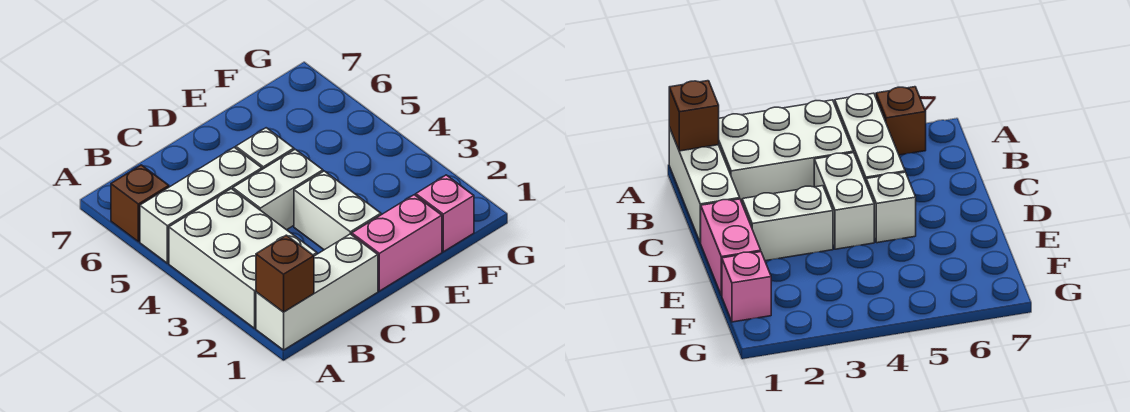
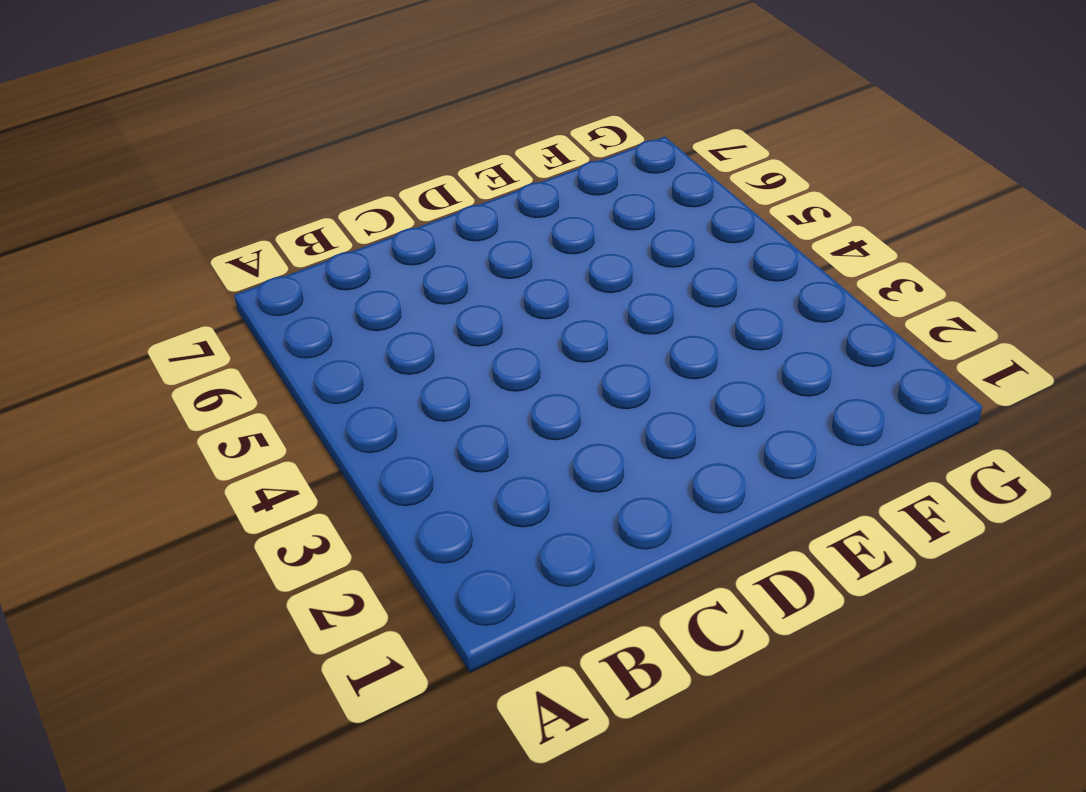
none -> white brick A1:C1 level 1
none -> white brick A2:B4 level 1

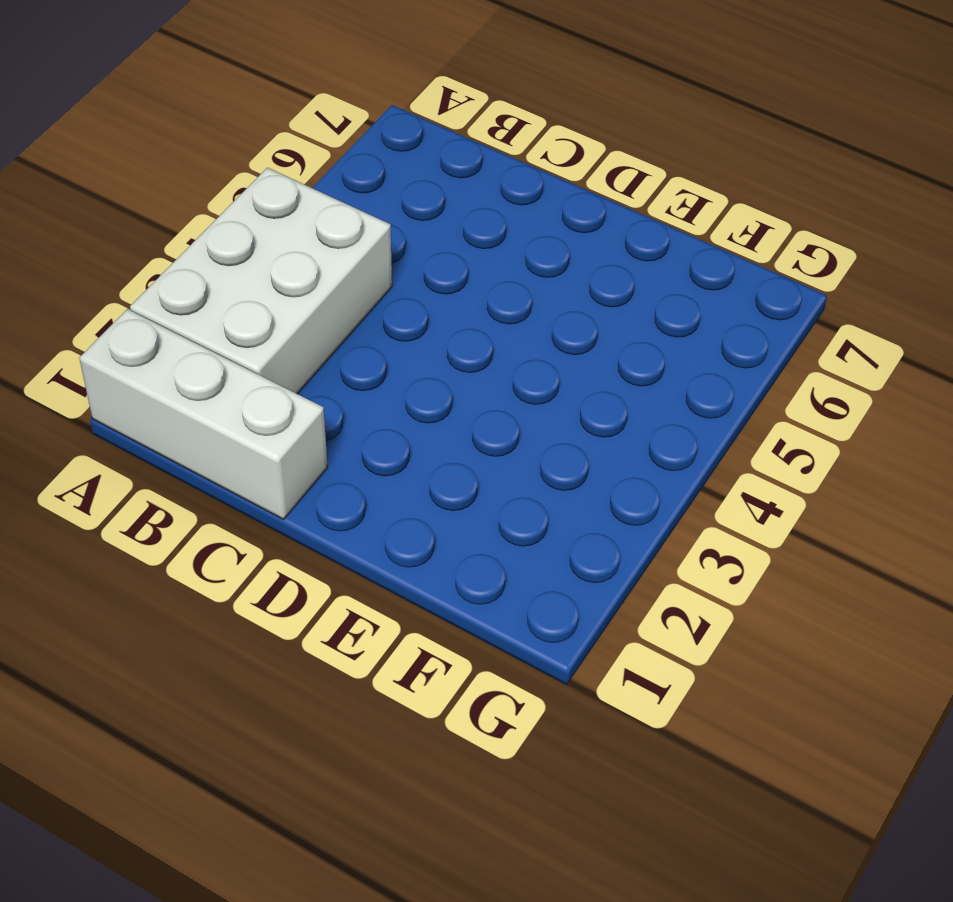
none -> white brick A5:C5 level 1
none -> brown brick A6 level 1

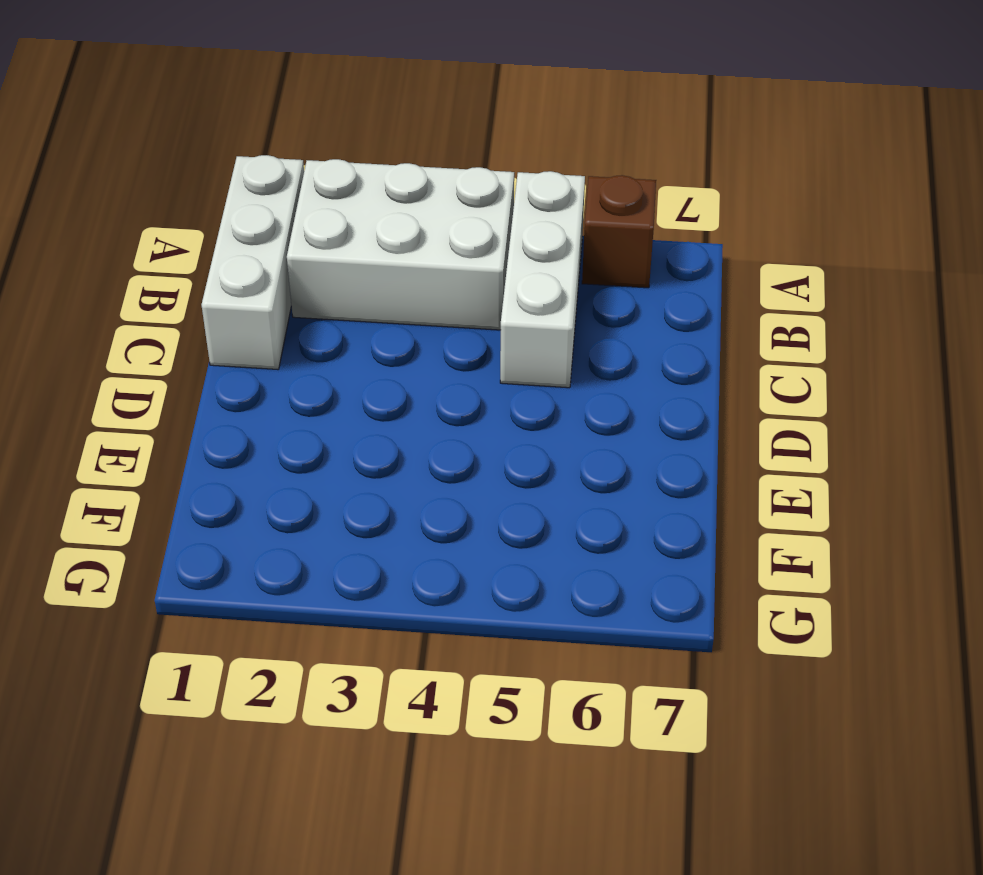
none -> white brick C4:D4 level 1
none -> pink brick D1:E1 level 1

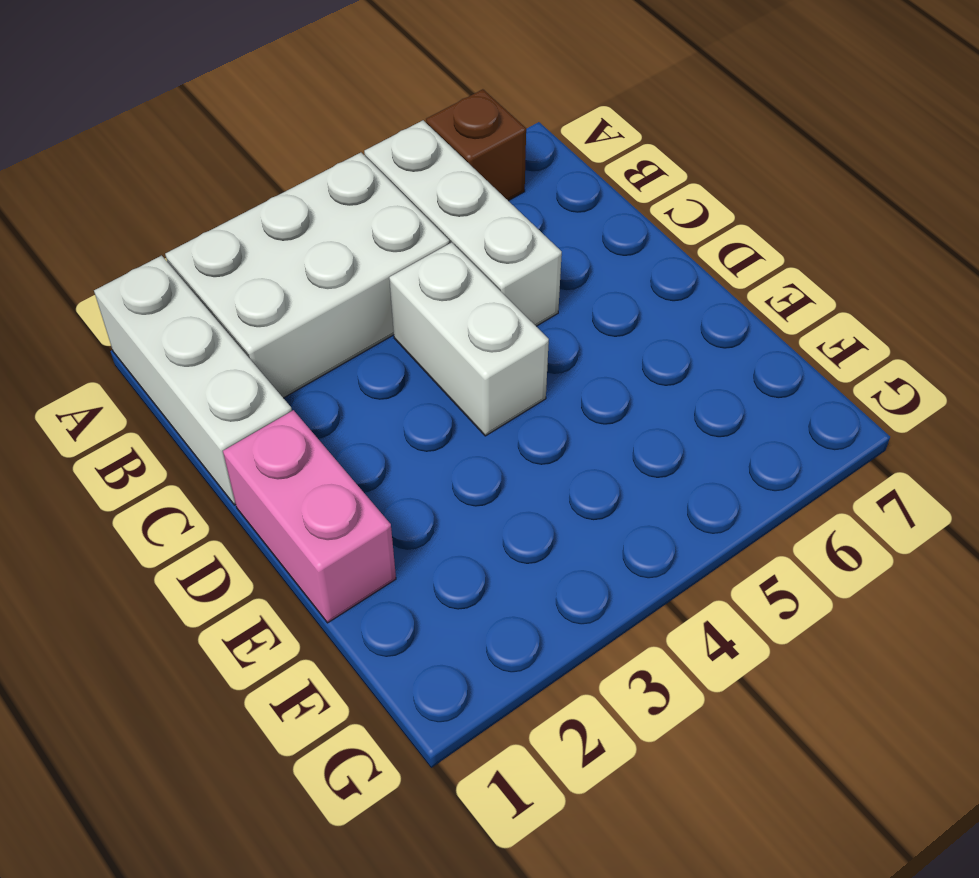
none -> white brick D2:D3 level 1
none -> white brick D5 level 1

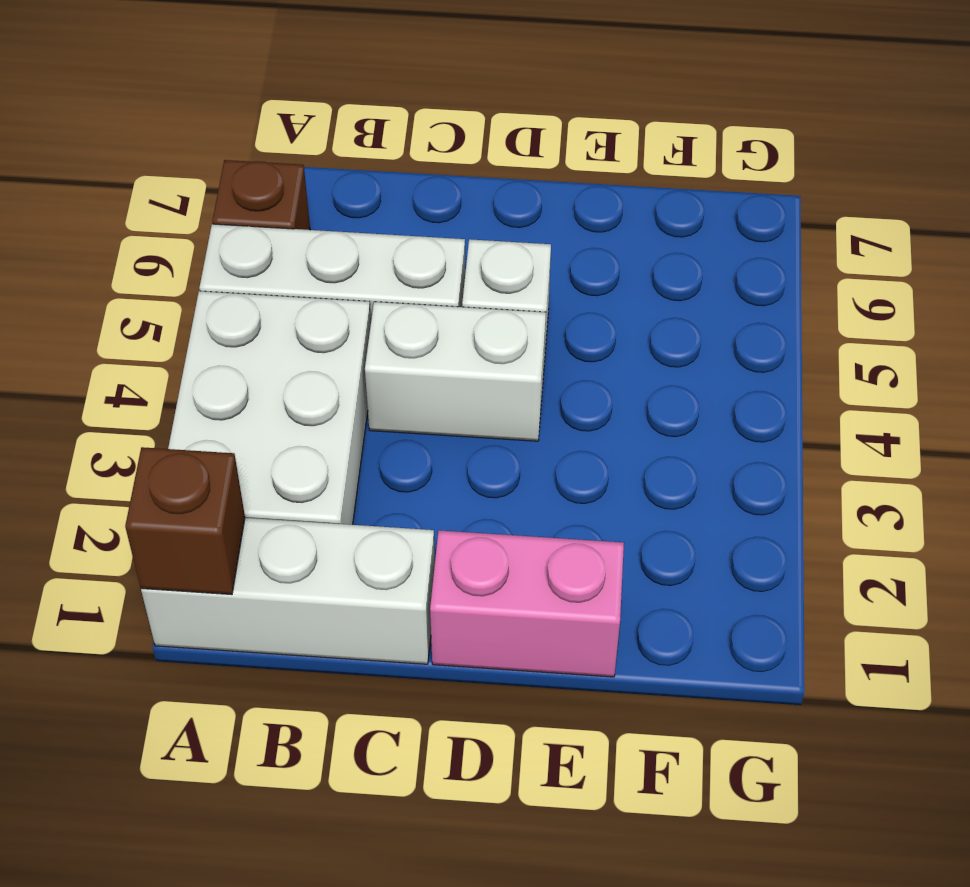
none -> white brick D2:D3 level 1
none -> pink brick F1 level 1

